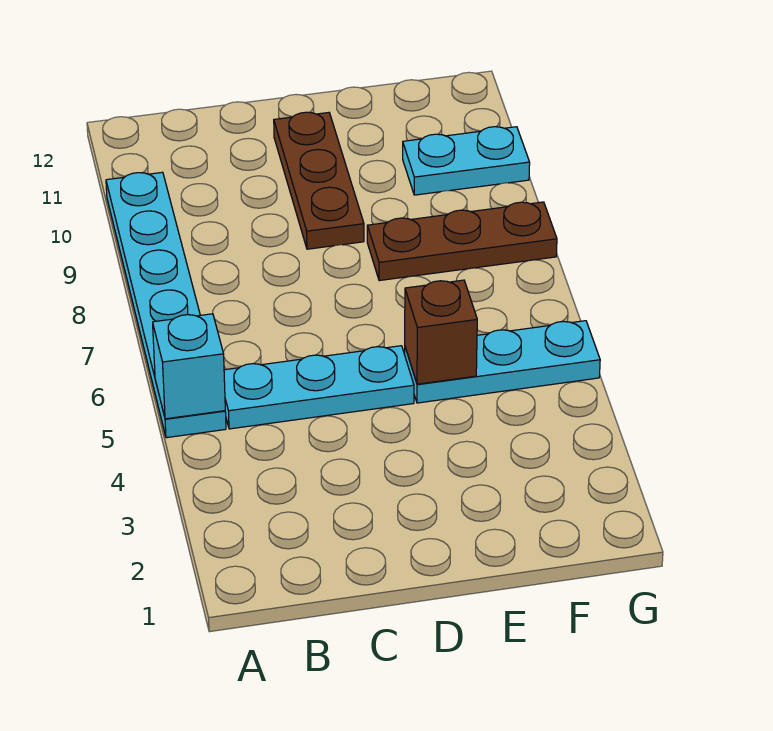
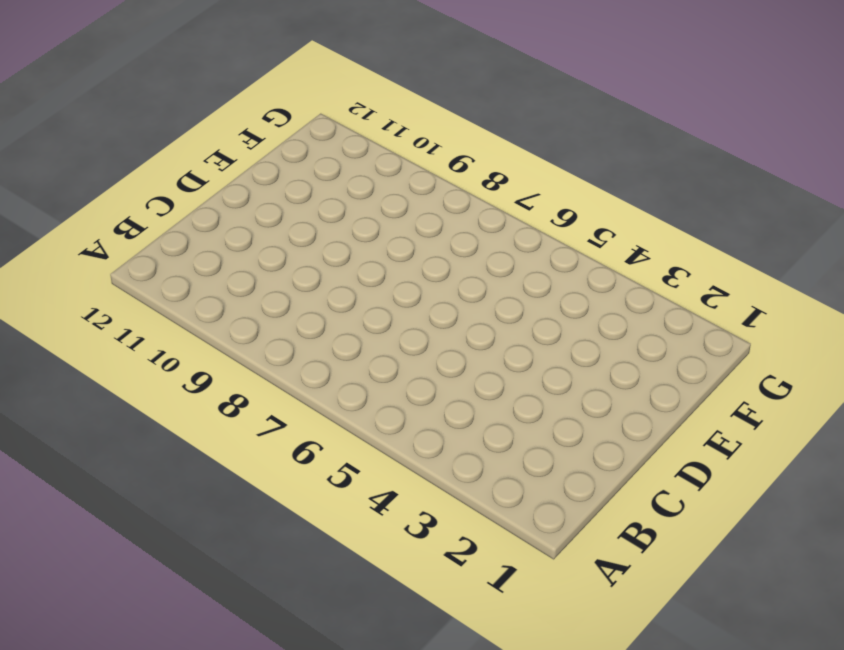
none -> cyan plate A5:A10 level 1
none -> cyan plate B5:D5 level 1

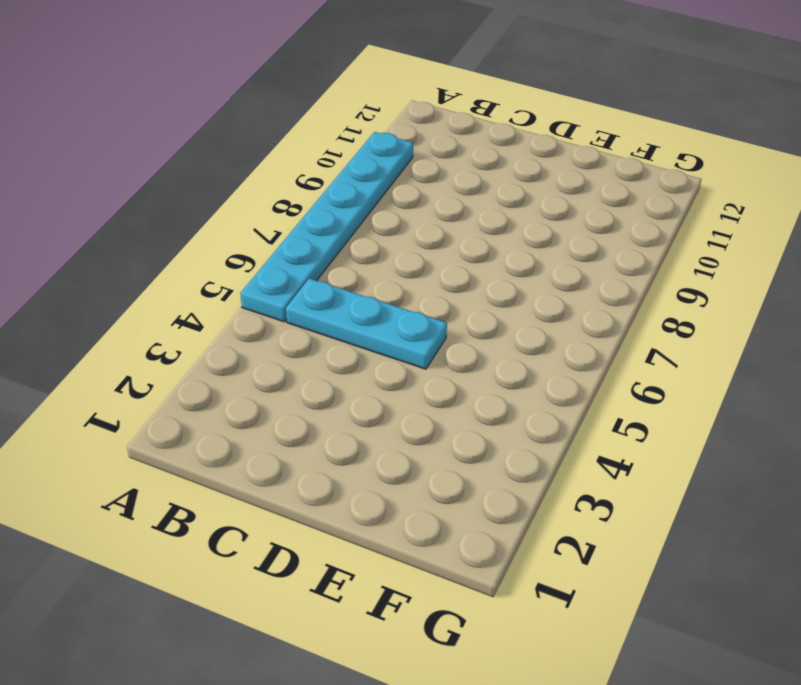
none -> brown plate D9:D11 level 1
none -> cyan plate E5:G5 level 1

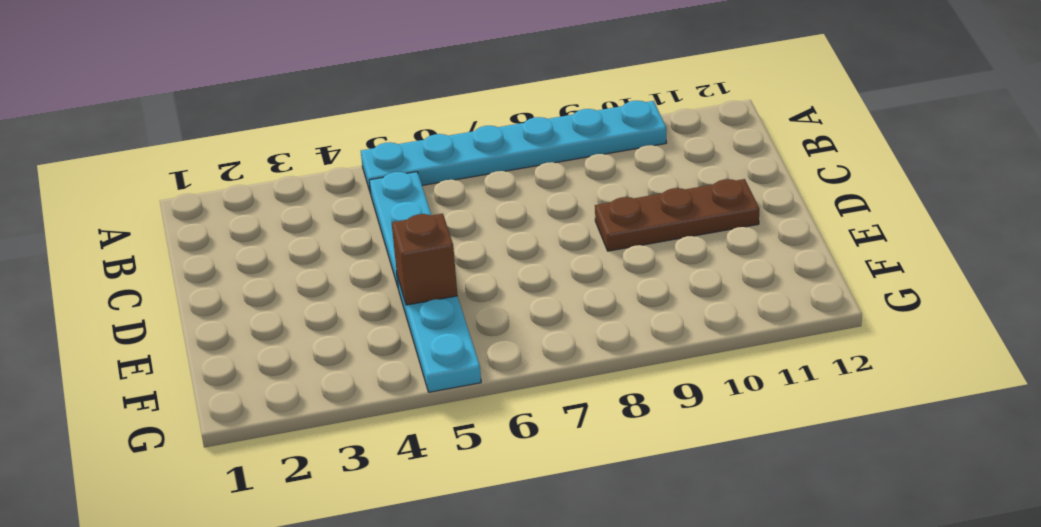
none -> brown plate E8:G8 level 1
none -> cyan plate F10:G10 level 1

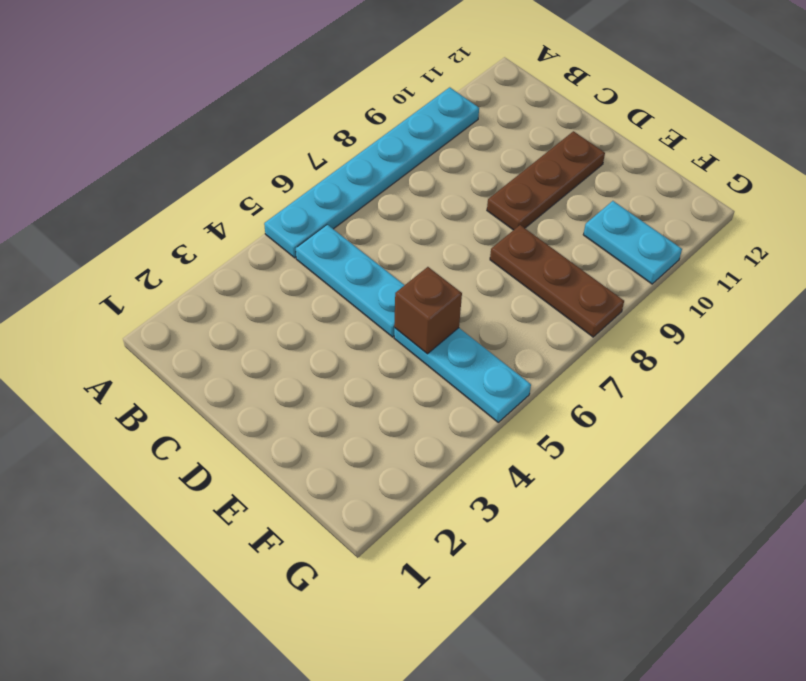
none -> cyan brick A5 level 2

